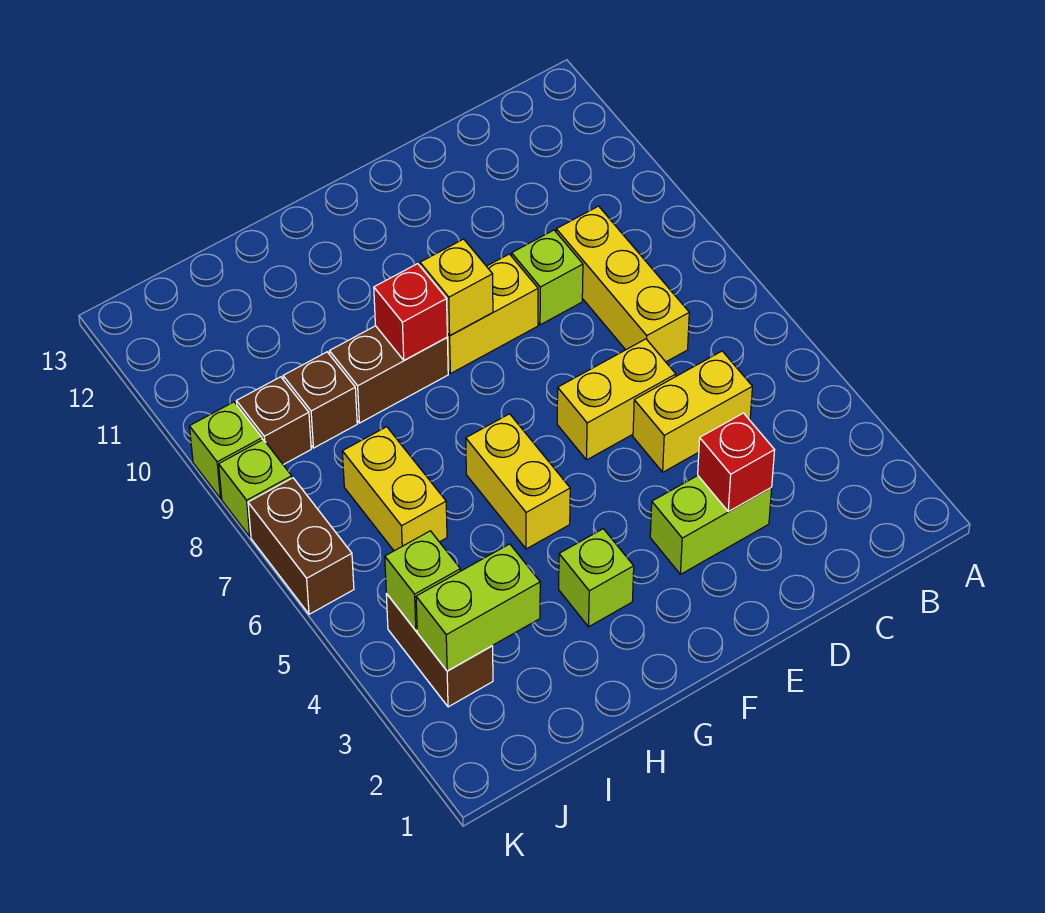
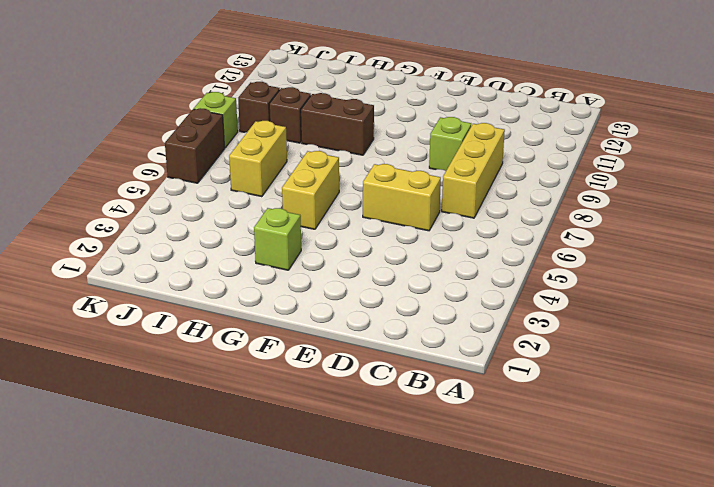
none -> yellow brick C5:D5 level 1
none -> lime brick D3:E3 level 1
none -> yellow brick E9:F9 level 1

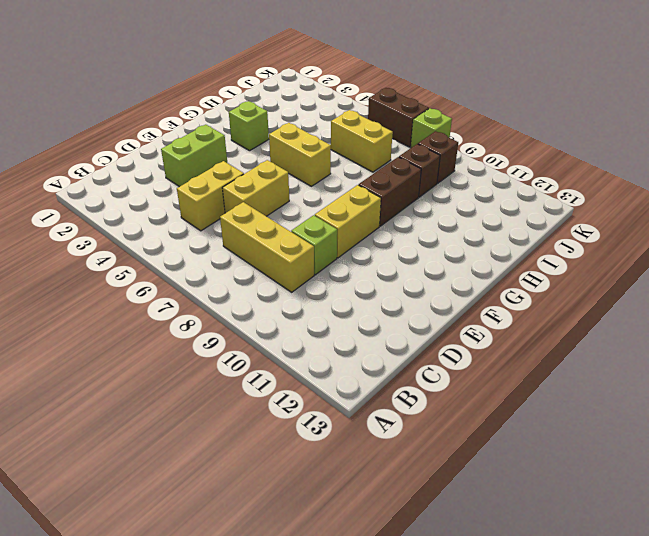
none -> brown brick J3:J4 level 1
none -> lime brick K9 level 1
none -> red brick D3 level 2

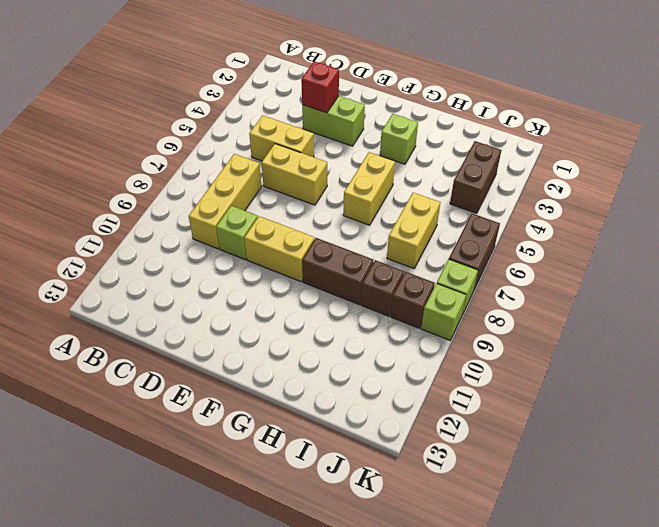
none -> yellow brick F9 level 2
none -> red brick G9 level 2
none -> lime brick I3:J3 level 2

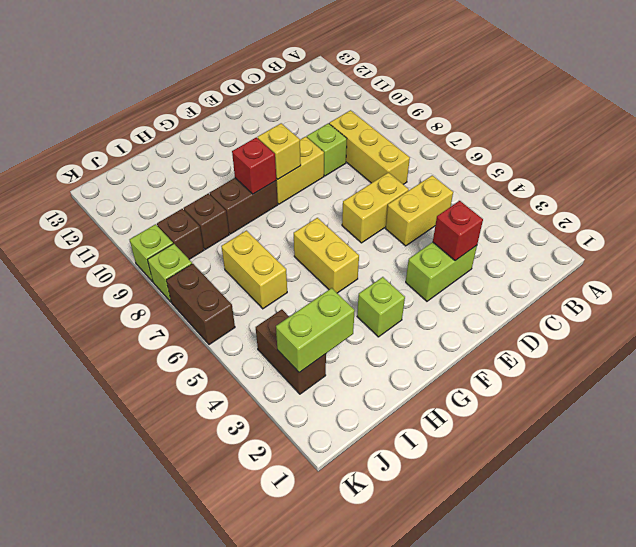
none -> lime brick J4 level 2

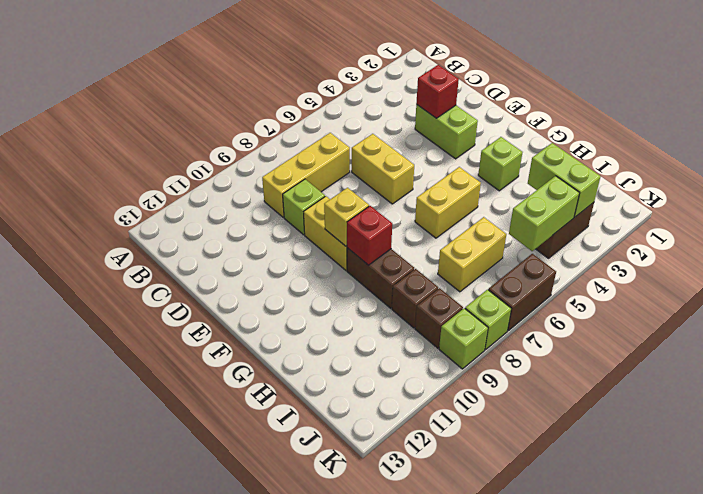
lime brick J4:J5 level 2 -> lime brick J4 level 2
none -> yellow brick C5:D5 level 1

